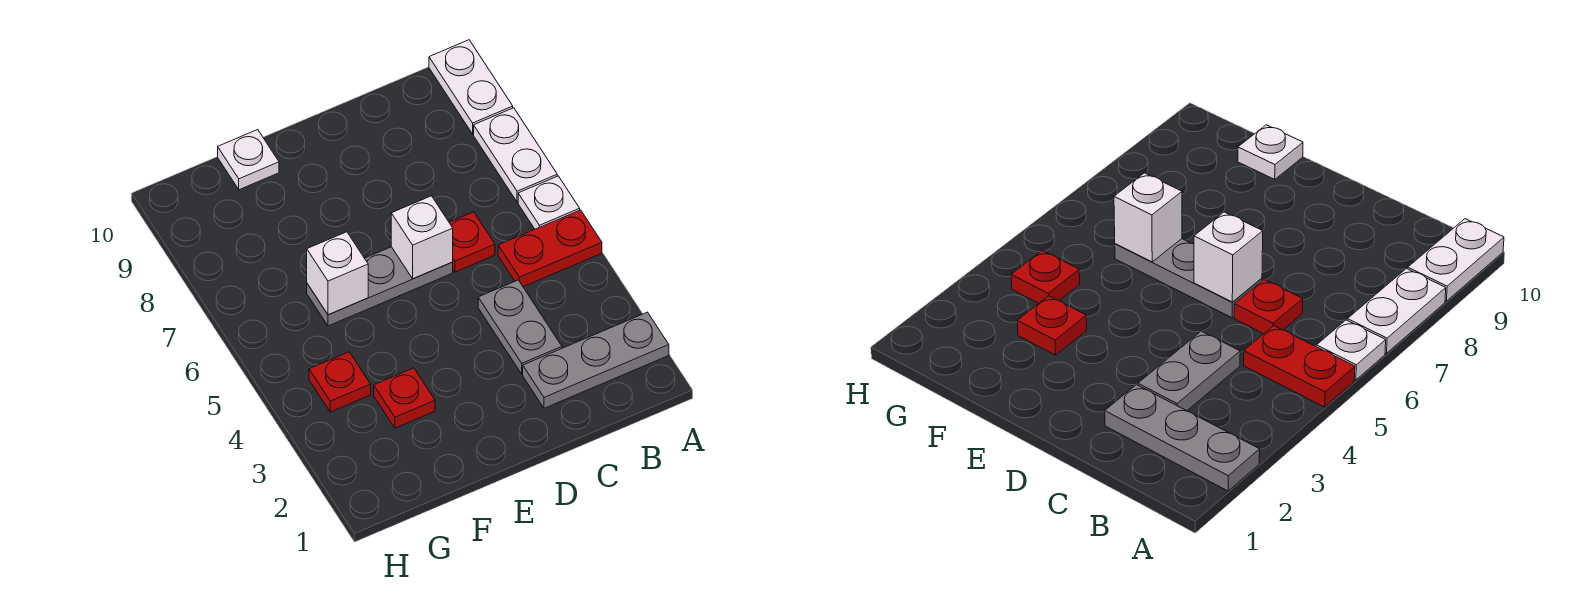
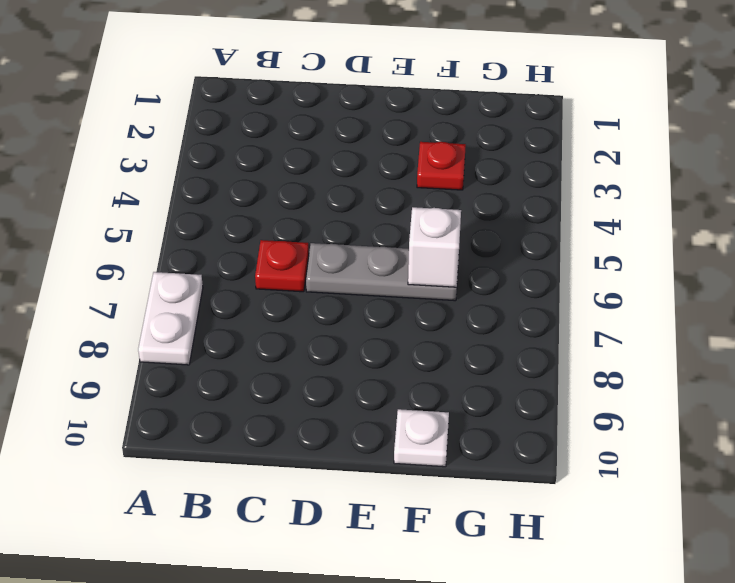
none -> grey plate A2:C2 level 1
none -> red plate A5:B5 level 1
none -> white plate A6 level 1

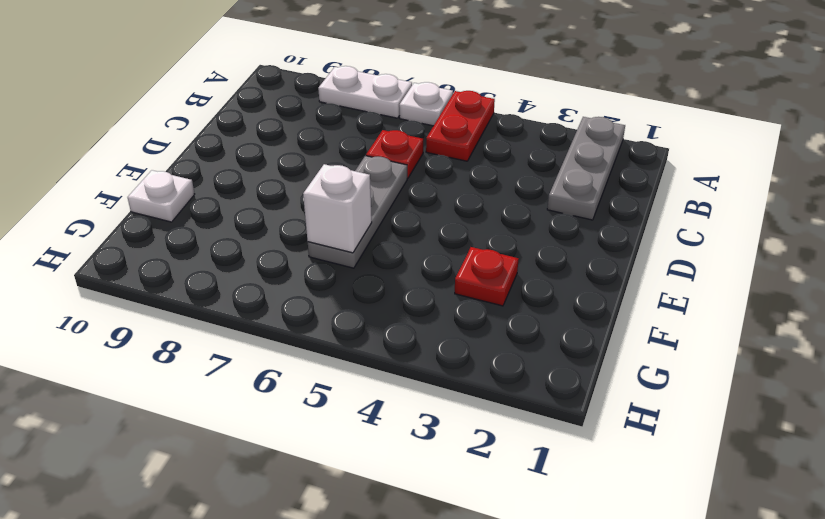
none -> white plate A9:A10 level 1
none -> grey plate C3:C4 level 1
none -> red plate G4 level 1

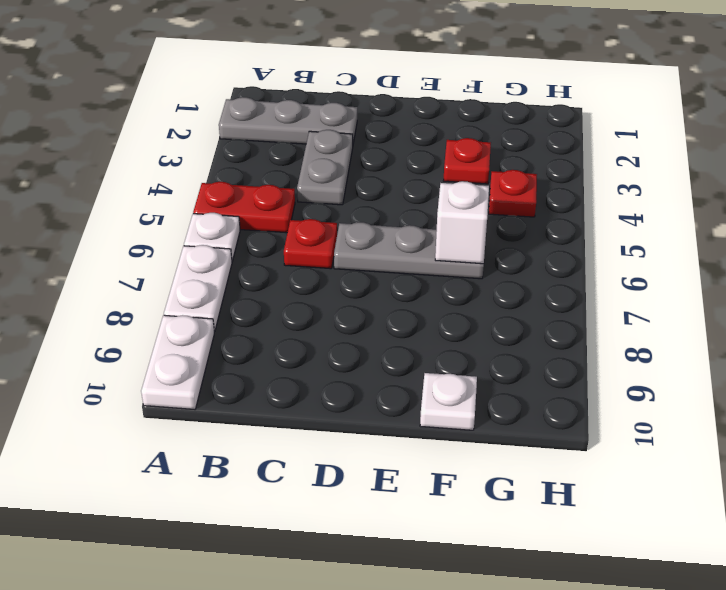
none -> white brick D6 level 2

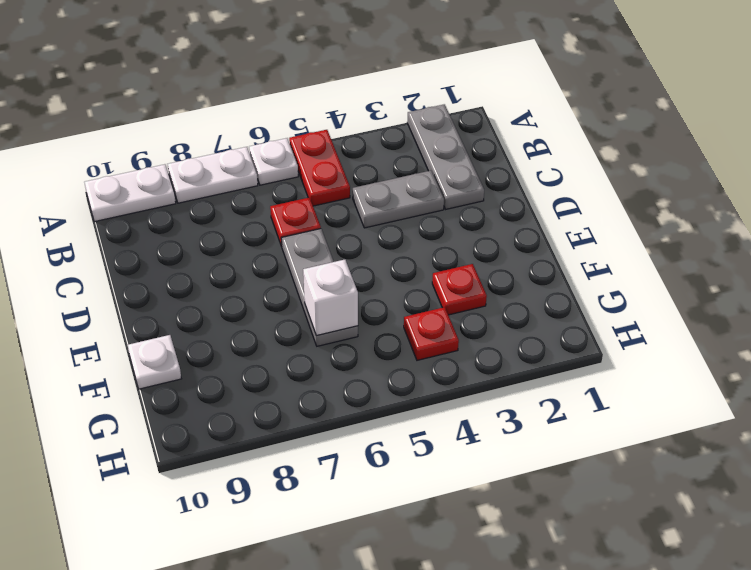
none -> white brick D6 level 2

